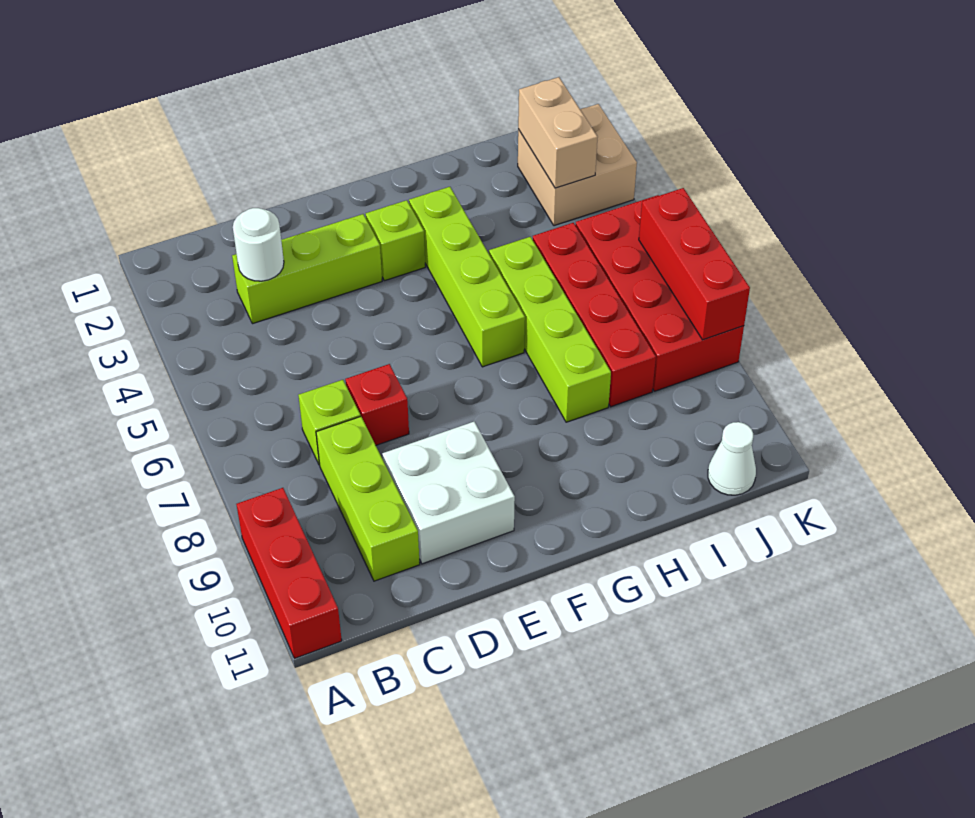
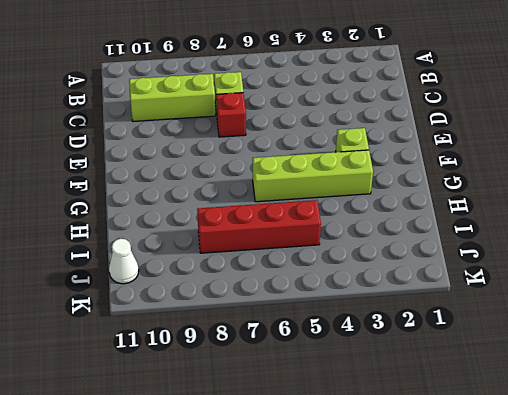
none -> red brick A9:A11 level 1
none -> lime brick C3:E3 level 1
none -> white brick D9:E10 level 1

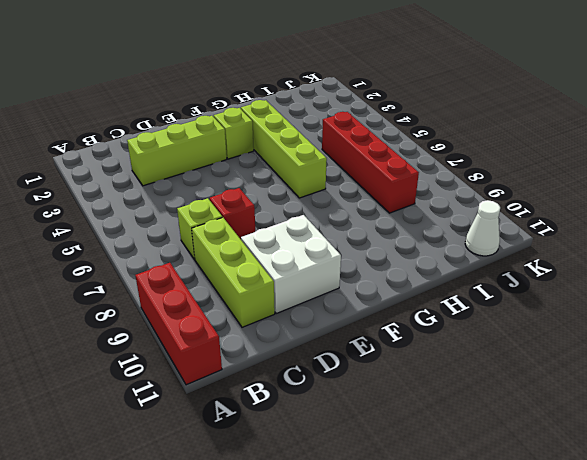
none -> lime brick H5:H8 level 1
none -> tan brick J2:K3 level 1
none -> red brick J5:K8 level 1

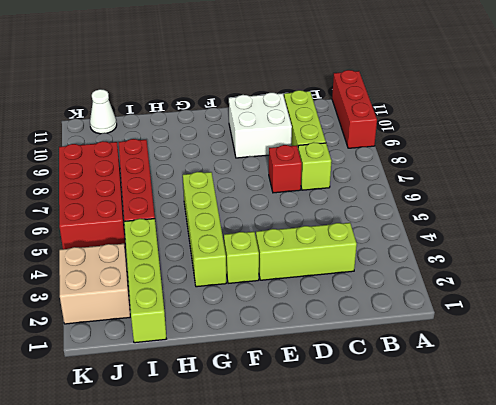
lime brick I1:I4 level 1 -> lime brick H5:H8 level 1
none -> white round brick C3 level 2
none -> tan brick J2:J3 level 2
none -> red brick K6:K8 level 2

